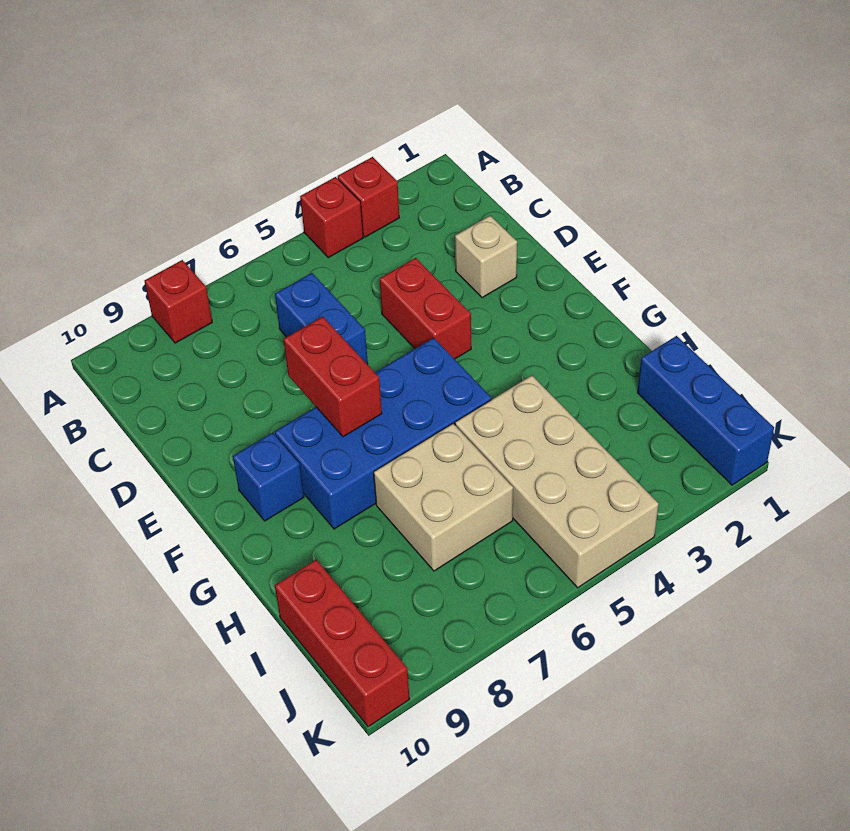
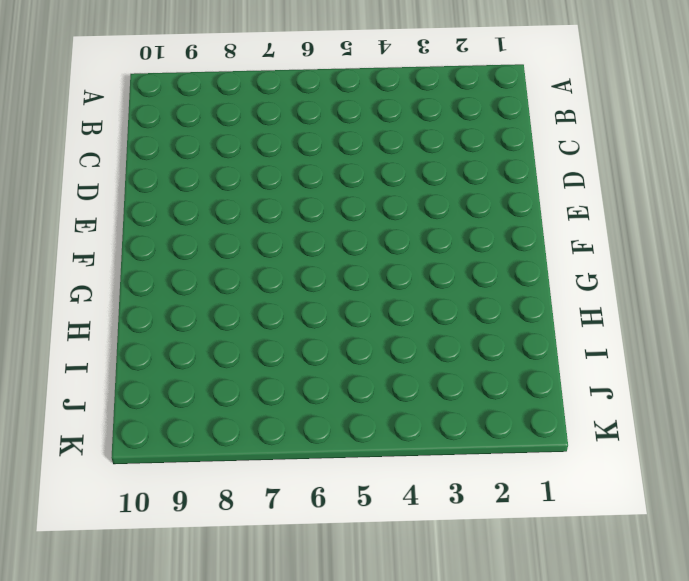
none -> red brick A3 level 1
none -> red brick A4 level 1
none -> red brick A8 level 1

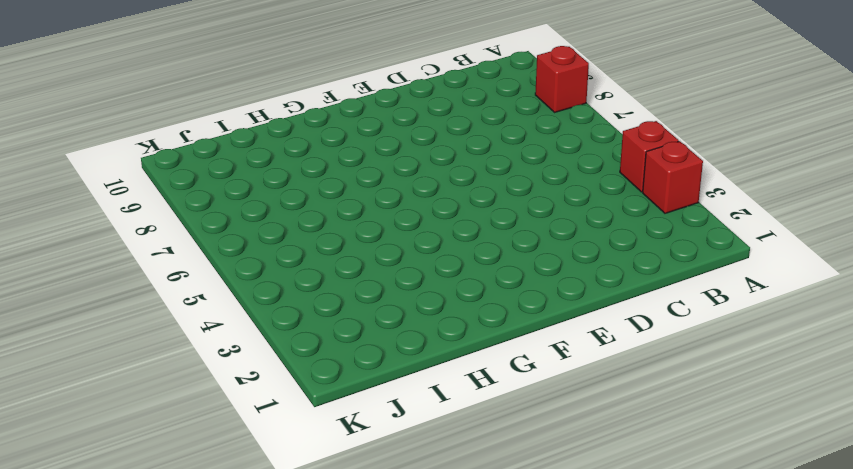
none -> blue brick C6:D6 level 1
none -> tan brick D2 level 1
none -> red brick D4:E4 level 1

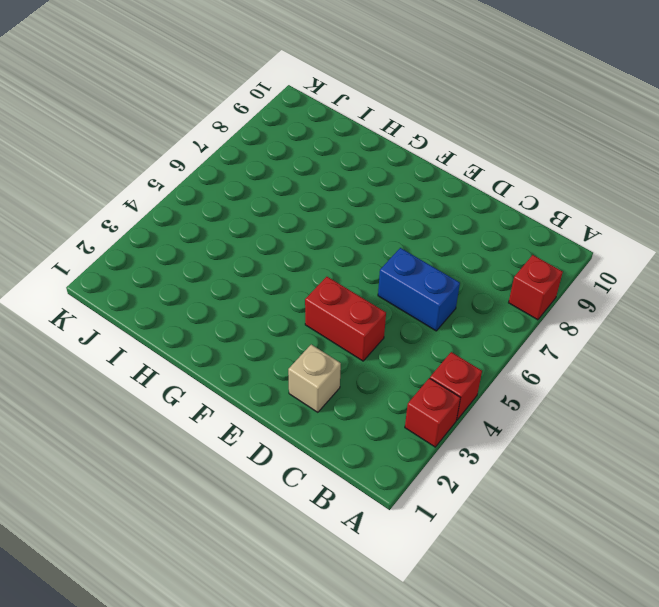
none -> blue brick F5:G8 level 1
none -> blue brick F9 level 1
none -> tan brick H4:K5 level 1

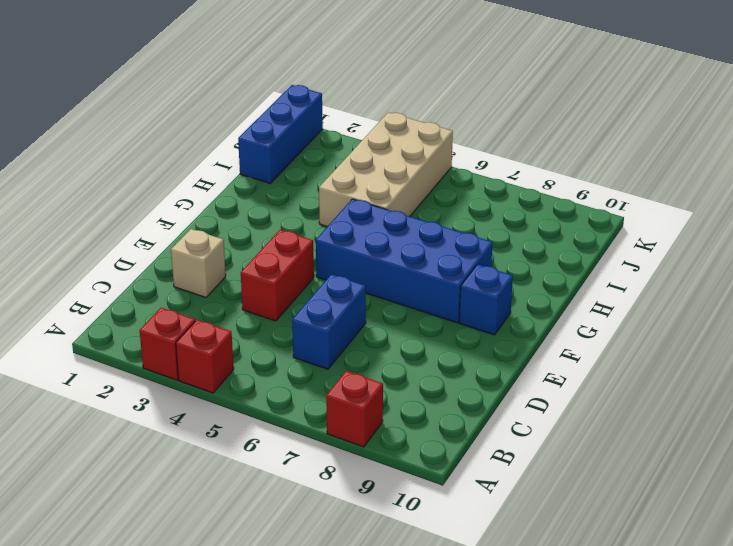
none -> tan brick H6:I7 level 1
none -> red brick I10:K10 level 1
none -> red brick E7:F7 level 2

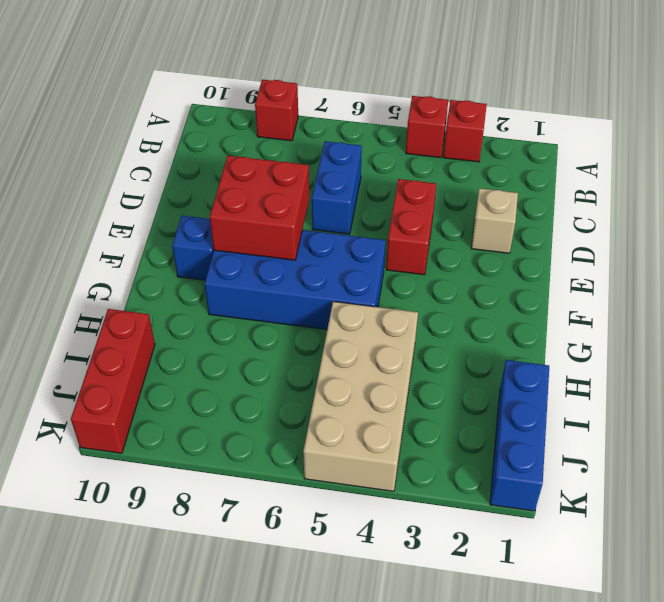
red brick E7:F8 level 2 -> red brick E7:F7 level 2
none -> tan brick H6:I7 level 1

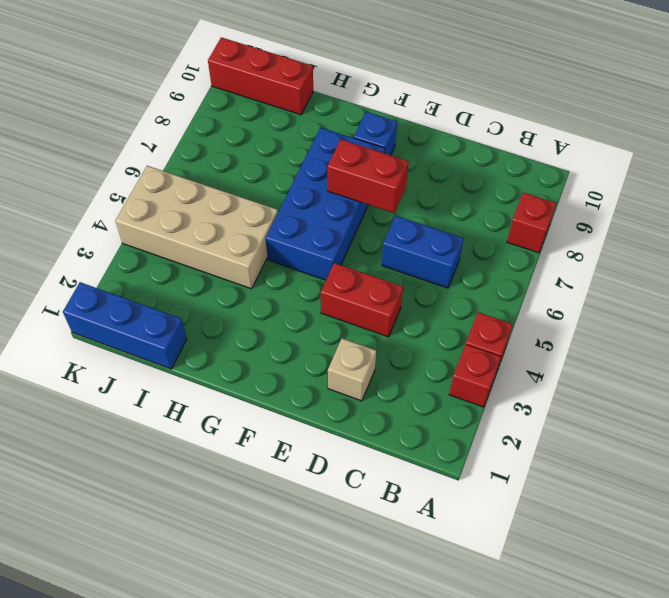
none -> tan brick H6:I7 level 1

